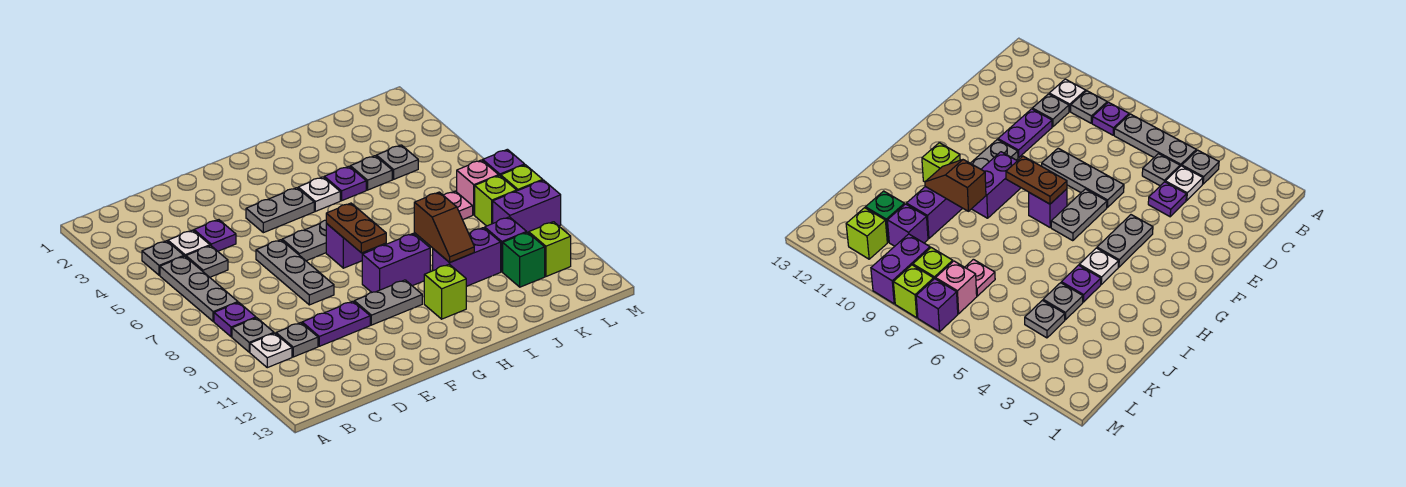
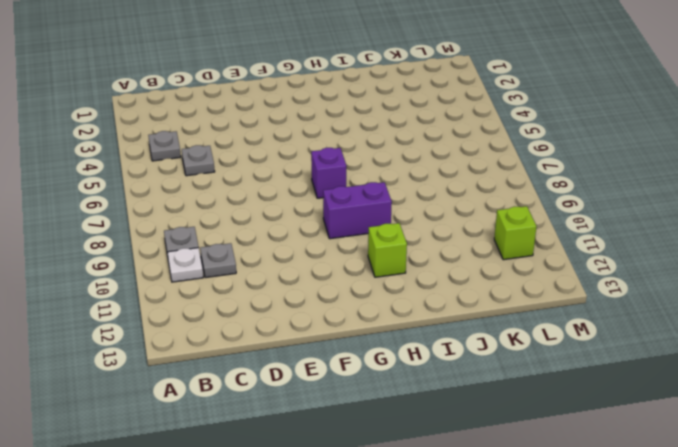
none -> grey plate B5:B7 level 1
none -> purple plate B8 level 1
none -> white plate C4 level 1
none -> purple plate D4 level 1

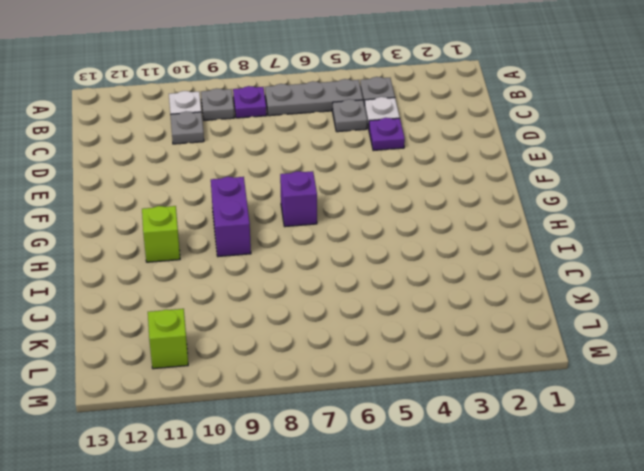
none -> purple plate D10:E10 level 1
none -> grey plate E6:E8 level 1
none -> grey plate F4:G4 level 1
none -> grey plate F6:G6 level 1

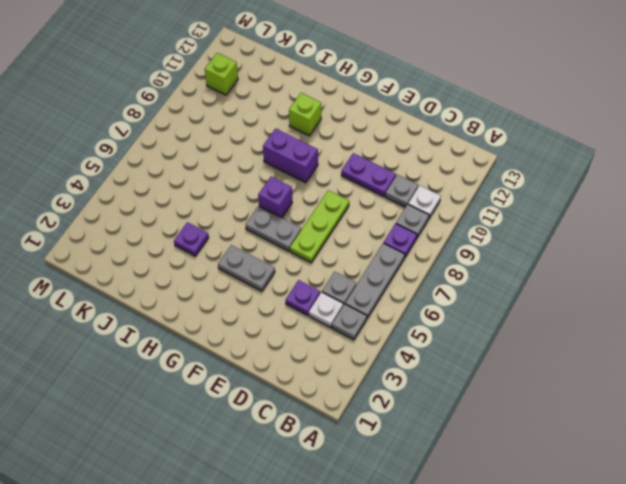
lime plate E6:E8 level 1 -> grey plate E6:E8 level 1
none -> grey plate F10:G10 level 1
none -> white plate H4 level 1
none -> purple brick I10:J10 level 1
none -> grey plate J4 level 1

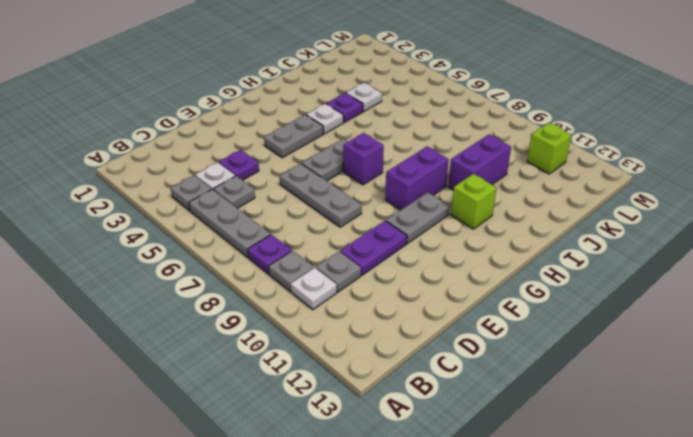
white plate J4 level 1 -> grey plate J4 level 1
none -> grey plate K4 level 1
none -> pink plate K7 level 1
none -> purple brick K10 level 1
none -> green brick K11 level 1

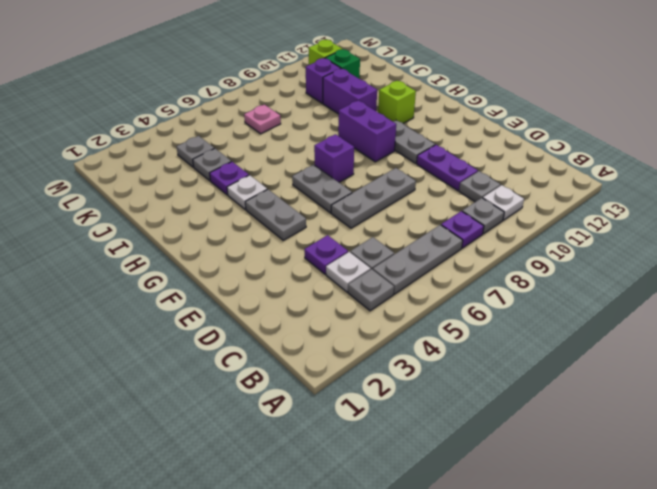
none -> pink brick L7 level 1
none -> lime brick L8 level 1
none -> purple brick L9:M9 level 1
none -> purple brick M7 level 1

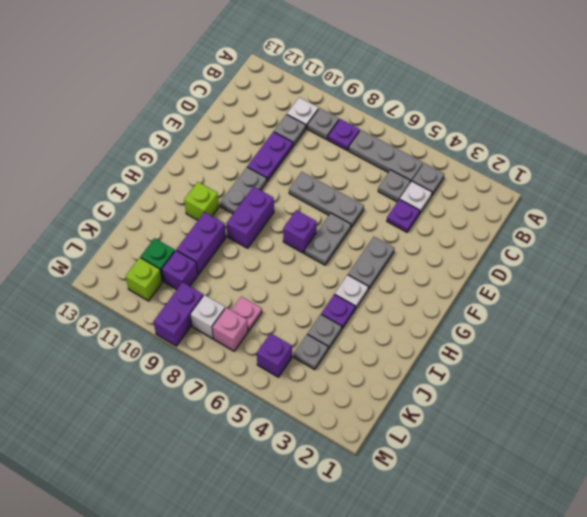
purple brick L5 level 1 -> purple brick M7 level 1
white brick L8 level 1 -> lime brick L8 level 1
none -> lime brick M8 level 1
none -> brown plate G7:G8 level 2
none -> brown slope I9:I10 level 2 top 9

